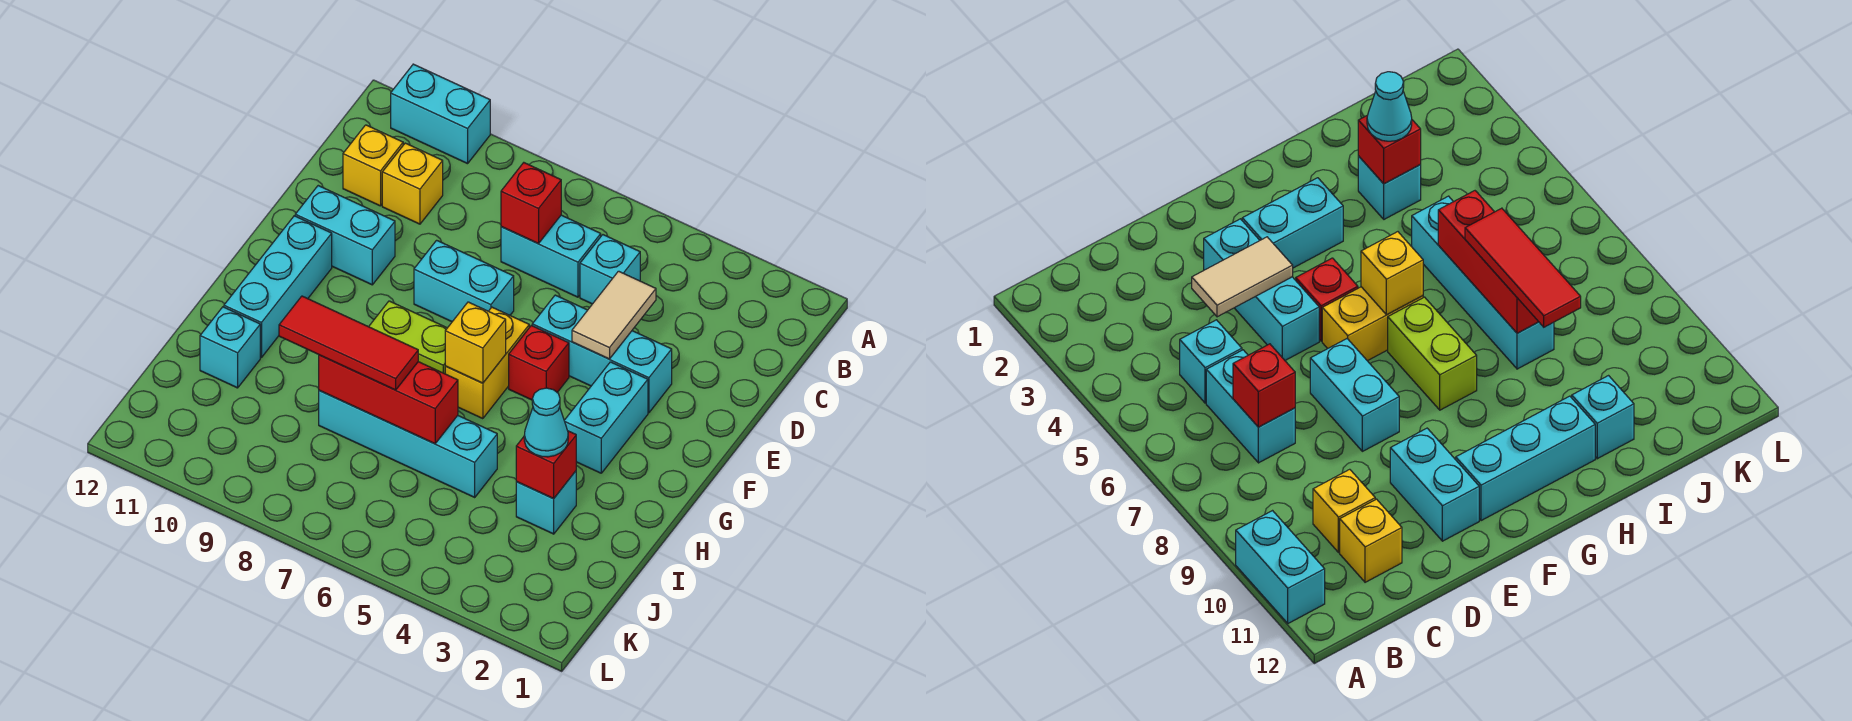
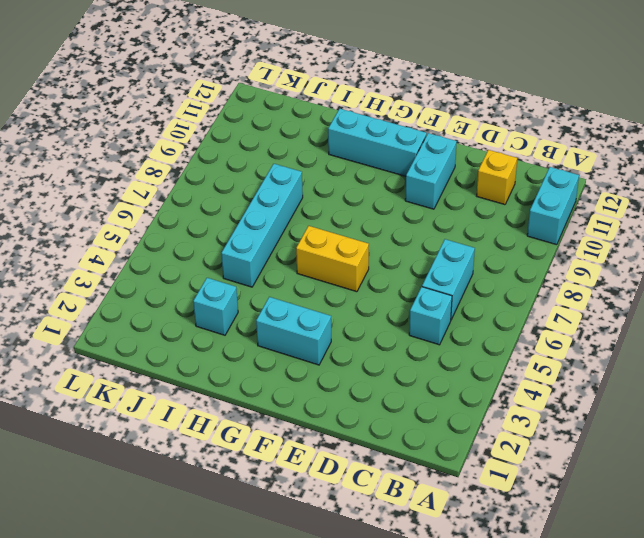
none -> yellow brick C10 level 1
none -> cyan brick E3:E5 level 1
none -> cyan brick E7:E8 level 1

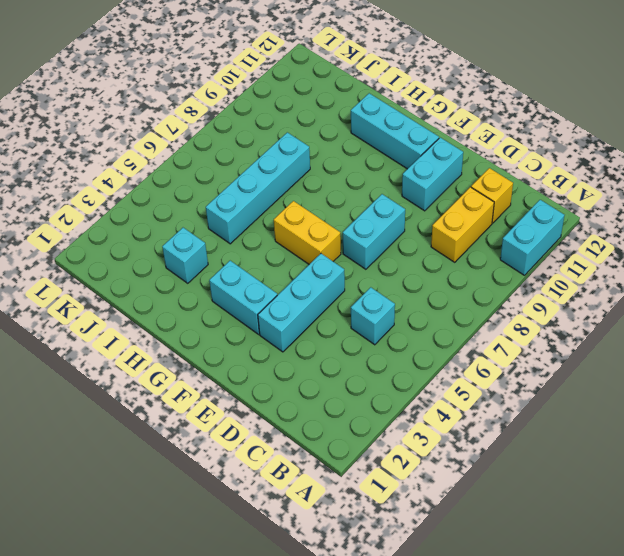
yellow brick C9:C10 level 1 -> yellow brick C10 level 1
none -> cyan brick C6:C7 level 1
none -> red brick F5 level 1
none -> lime brick G7:G8 level 1

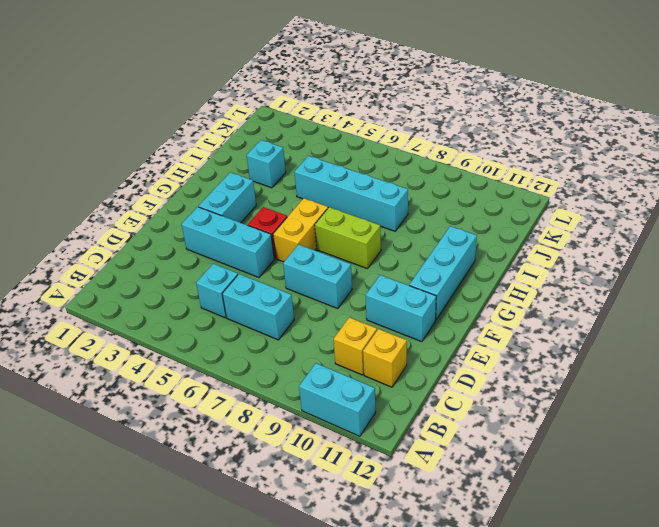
none -> cyan brick I11 level 1
none -> red brick C7 level 2
none -> tan tile D4:E4 level 2

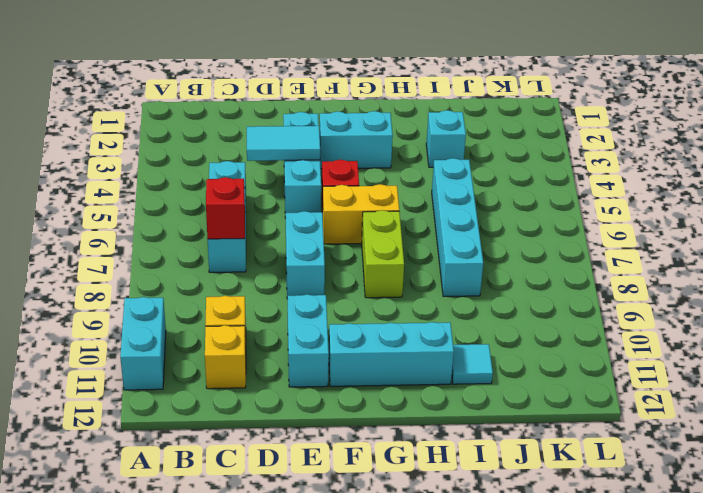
cyan tile D4:E4 level 2 -> tan tile D4:E4 level 2
cyan tile I11 level 1 -> cyan brick I11 level 1
none -> yellow brick G6 level 2
none -> red brick I3 level 2
none -> red brick I6:I8 level 2

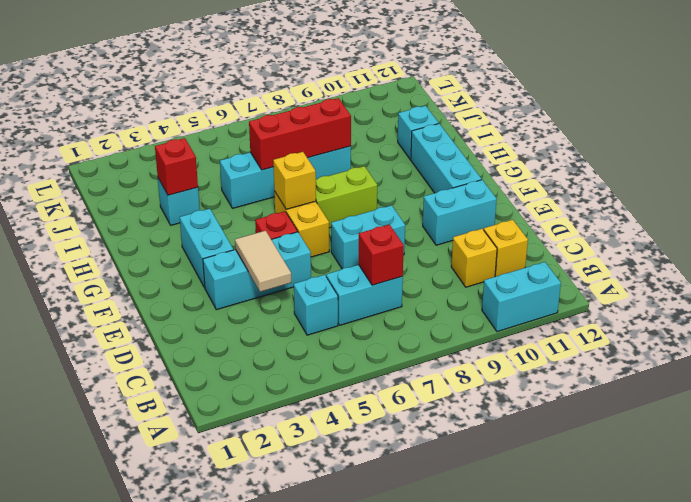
none -> cyan cone I3 level 3
none -> red tile I7:I9 level 3

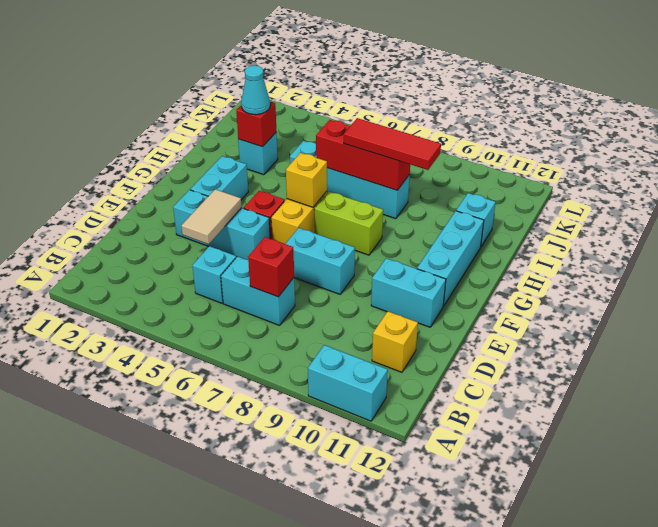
none -> yellow brick C10 level 1

